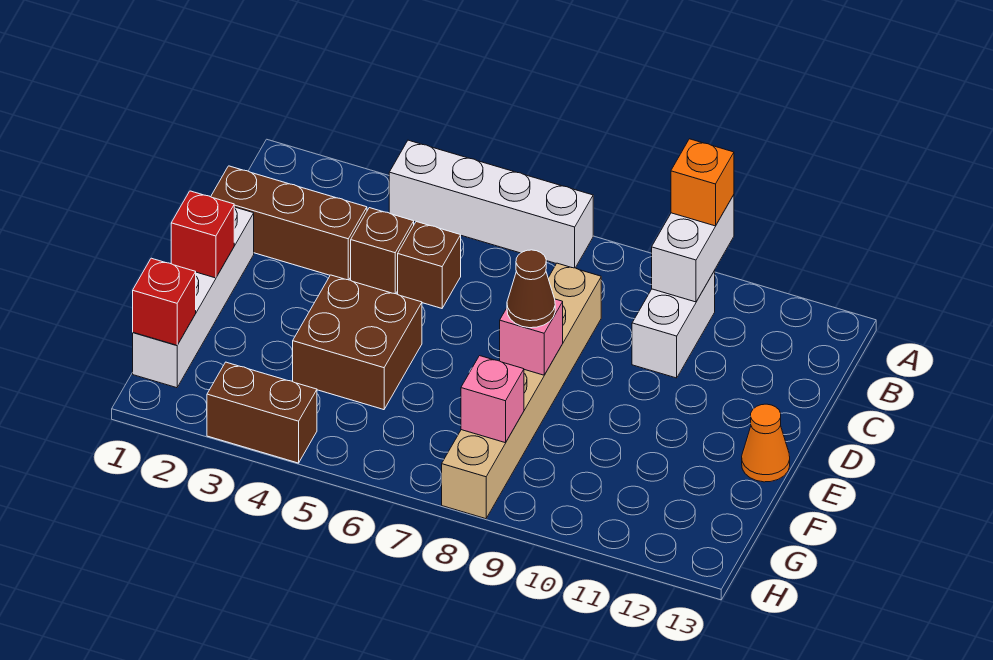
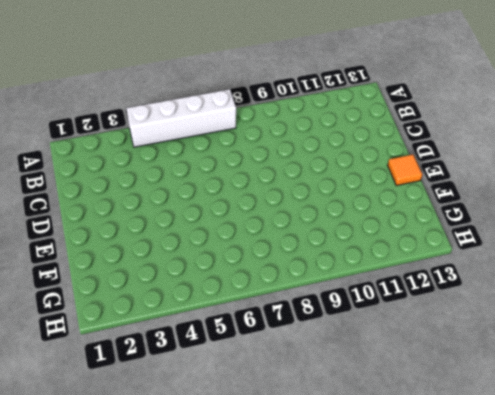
orange tile E13 level 1 -> orange cone E13 level 1
none -> white brick B10:C10 level 1
none -> brown brick C1:C3 level 1
none -> brown brick C4 level 1

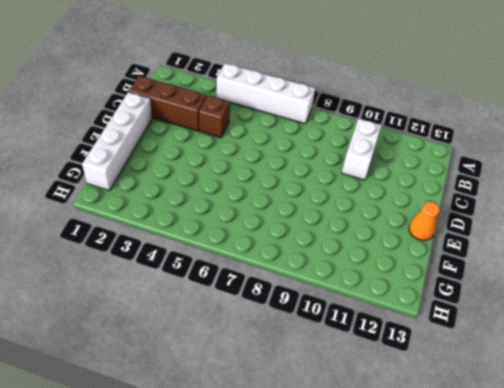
none -> brown brick C5 level 1
none -> tan brick C8:H8 level 1
none -> brown brick E4:F5 level 1

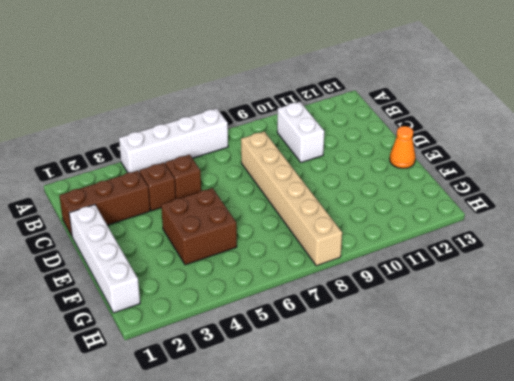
none -> brown brick H3:H4 level 1
none -> white brick A10:B10 level 2
none -> red brick E1 level 2

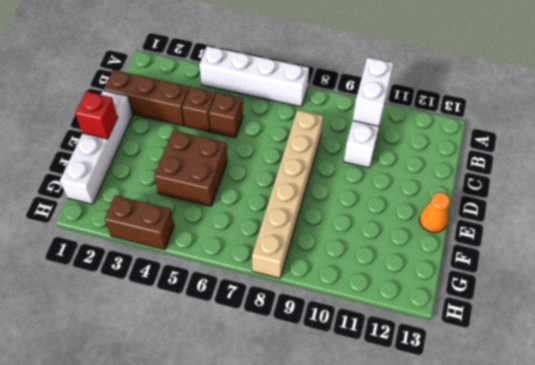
none -> pink brick E8 level 2
none -> red brick G1 level 2
none -> pink brick G8 level 2

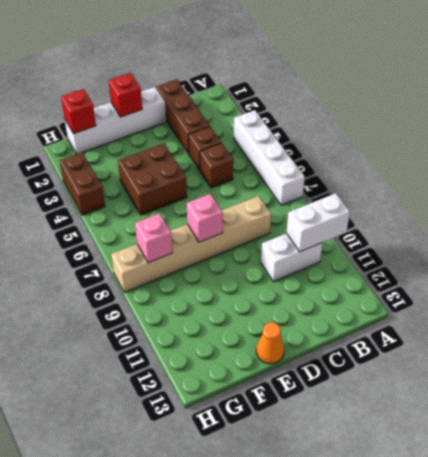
none -> orange brick A10 level 3
none -> brown cone E8 level 3

